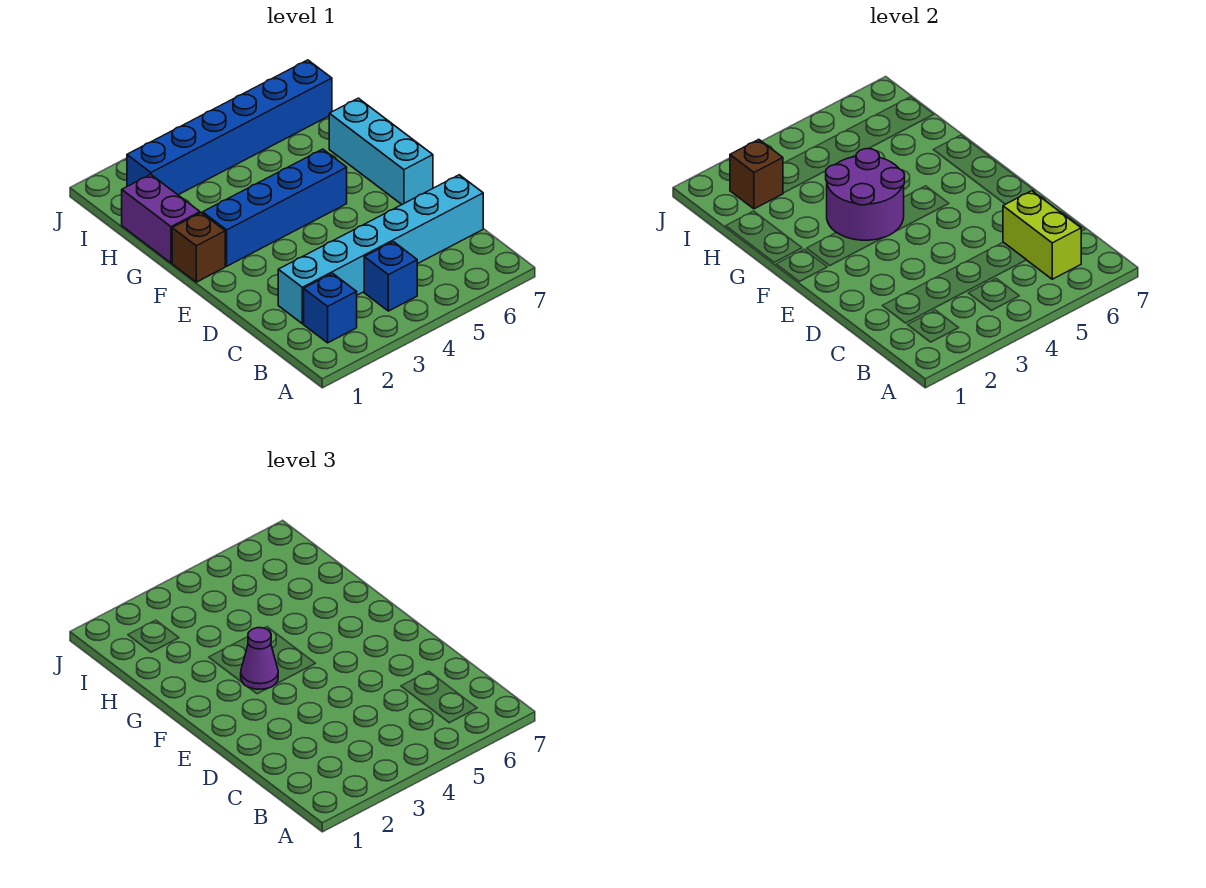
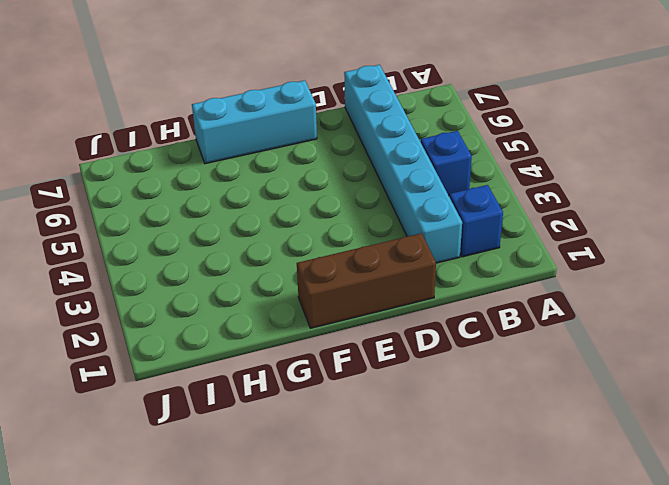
brown brick D1:F1 level 1 -> brown brick F1 level 1
none -> blue brick F2:F5 level 1
none -> purple brick G1:H1 level 1
none -> blue brick I2:I7 level 1

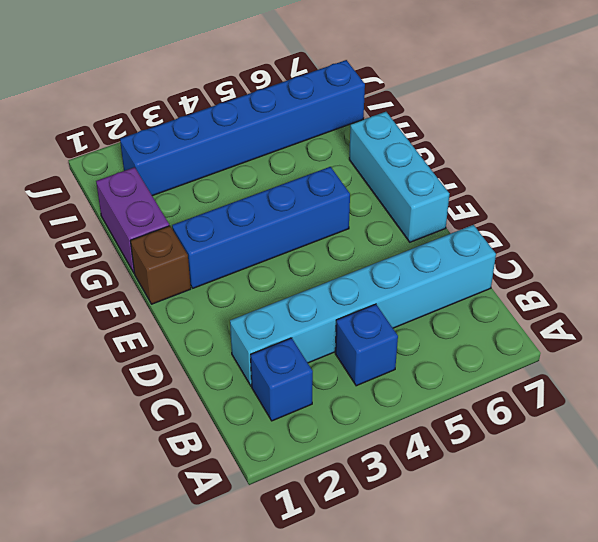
none -> lime brick B6:C6 level 2
none -> purple round brick F3:G4 level 2
none -> brown brick I2 level 2

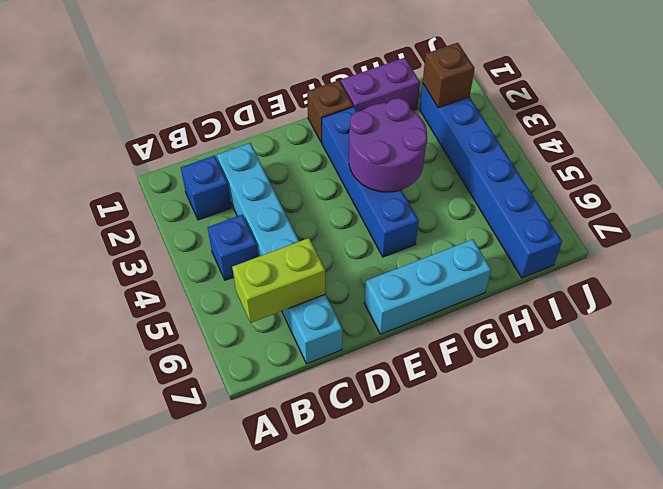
none -> purple cone F3 level 3

